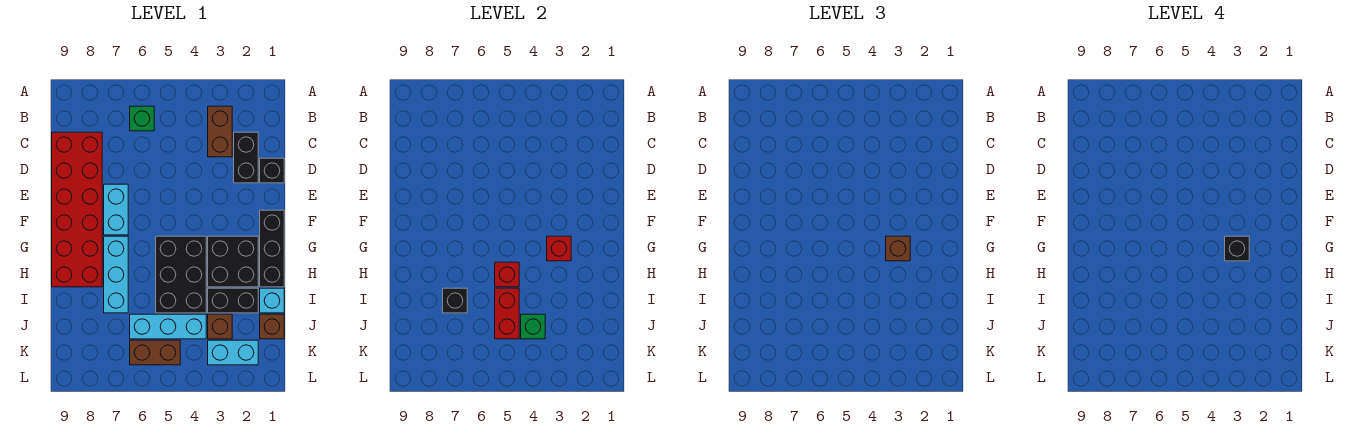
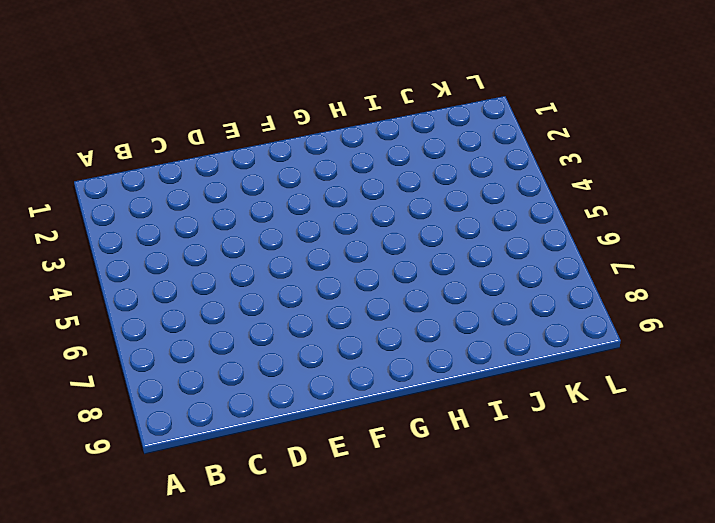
none -> brown brick B3:C3 level 1
none -> green brick B6 level 1
none -> black brick C2:D2 level 1

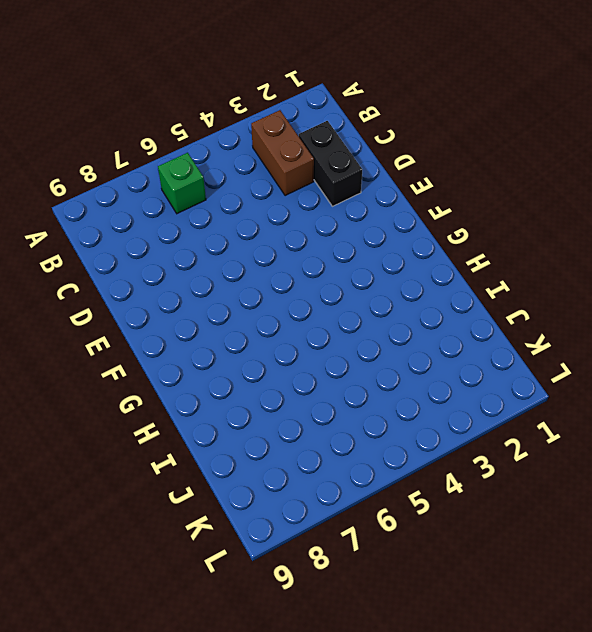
none -> red brick C8:H9 level 1
none -> black brick D1 level 1
none -> cyan brick E7:F7 level 1

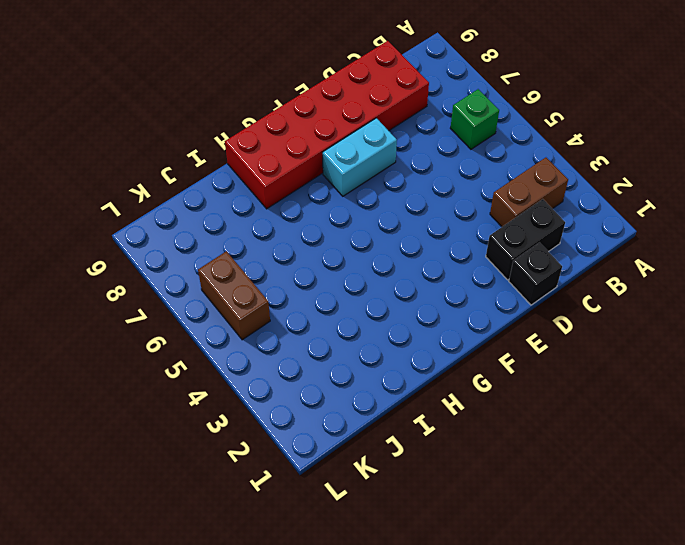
none -> black brick F1:H1 level 1
none -> black brick G2:H3 level 1
none -> black brick G4:I5 level 1

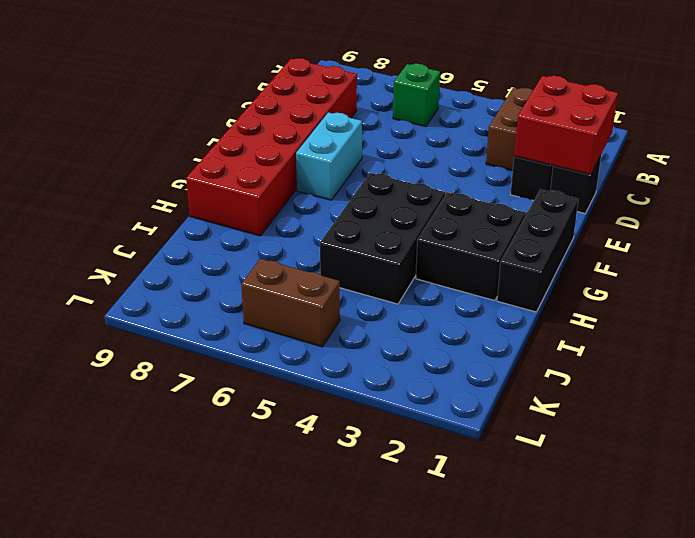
red brick C1:D2 level 2 -> none
none -> cyan brick G7:I7 level 1
none -> cyan brick I1 level 1
none -> black brick I2:I3 level 1

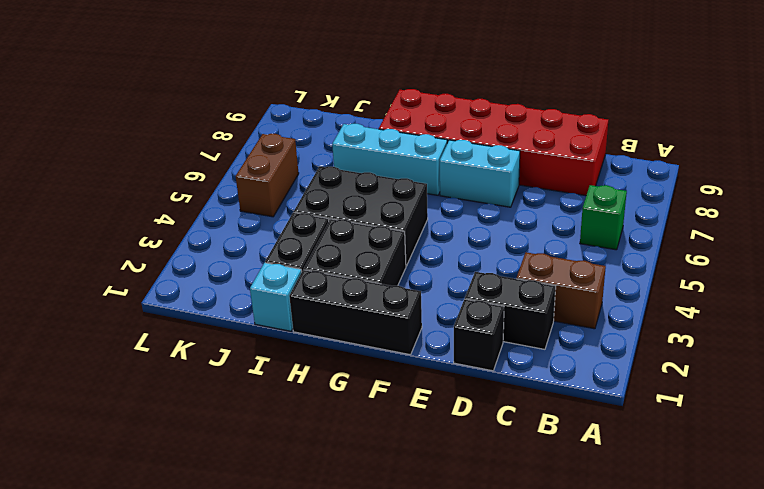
none -> brown brick J1 level 1
none -> brown brick J3 level 1
none -> cyan brick J4:J6 level 1

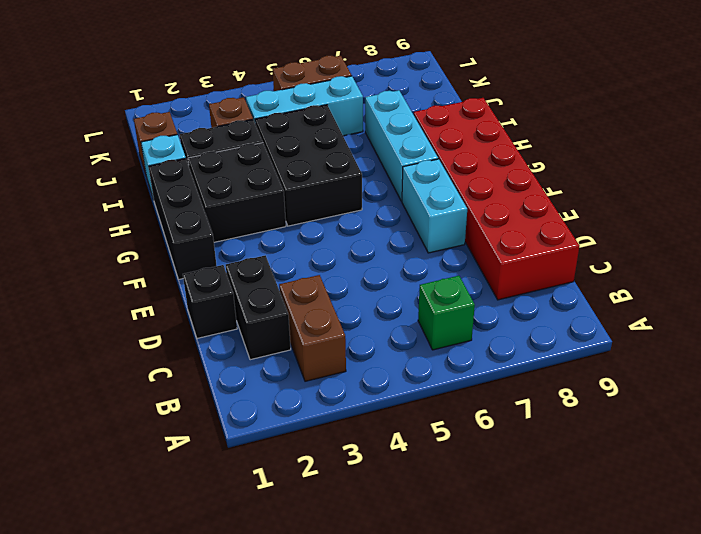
none -> cyan brick K2:K3 level 1
none -> red brick G3 level 2
none -> red brick H5 level 2

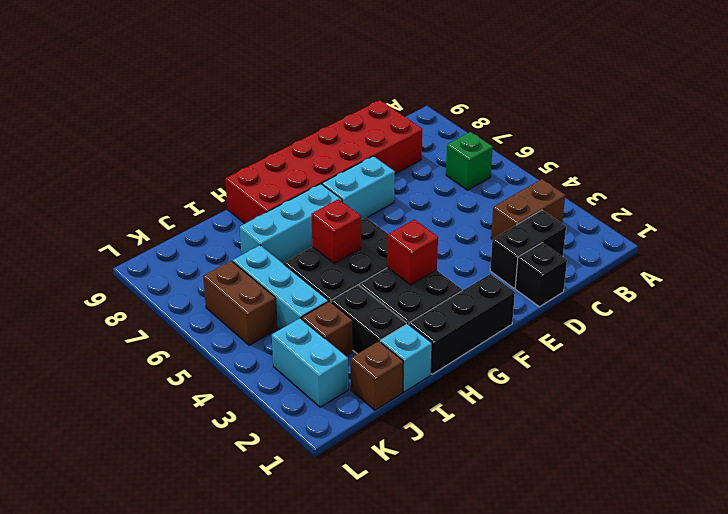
none -> red brick I5:J5 level 2
none -> black brick I7 level 2
none -> green brick J4 level 2

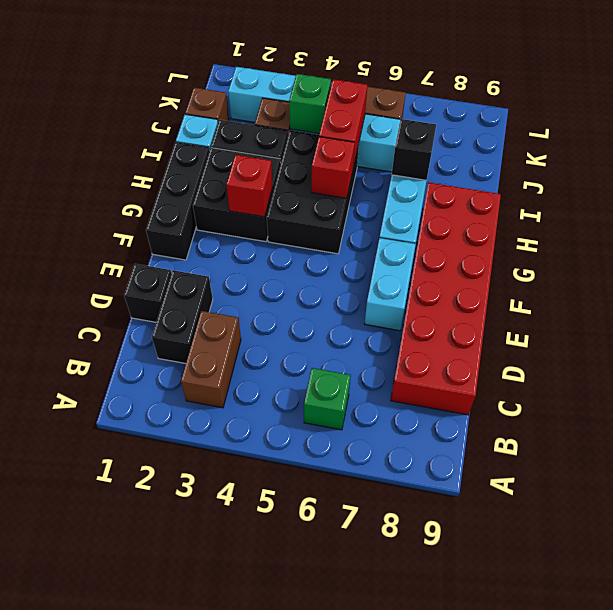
none -> brown brick G3 level 3
none -> black brick G3 level 4

